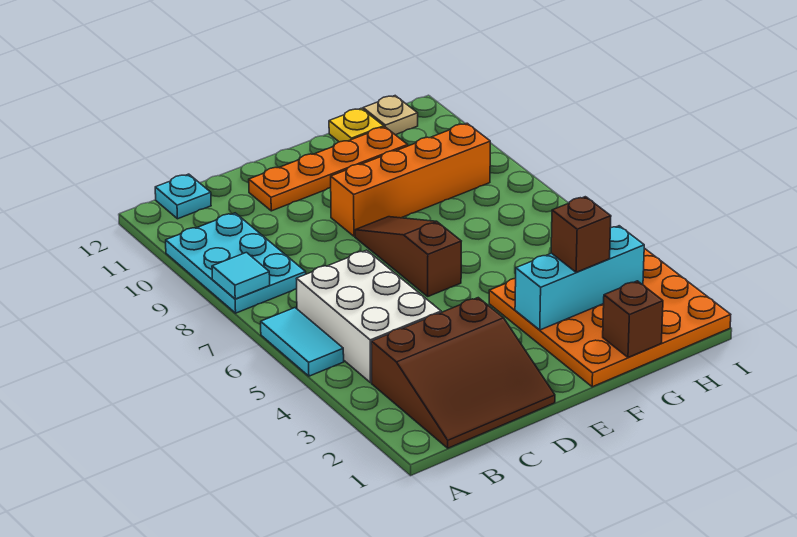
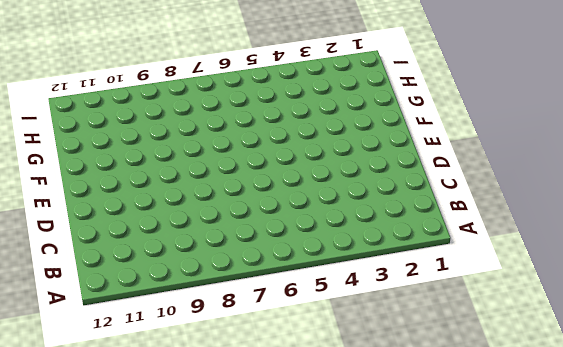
none -> cyan tile A5:A6 level 1
none -> cyan plate A8:B10 level 1
none -> brown slope B1:D3 level 1 top 3

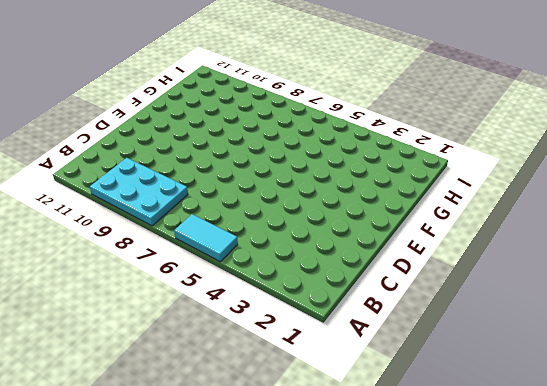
none -> brown slope B1:D3 level 1 top 3
none -> white brick B4:C6 level 1
none -> cyan plate B12 level 1

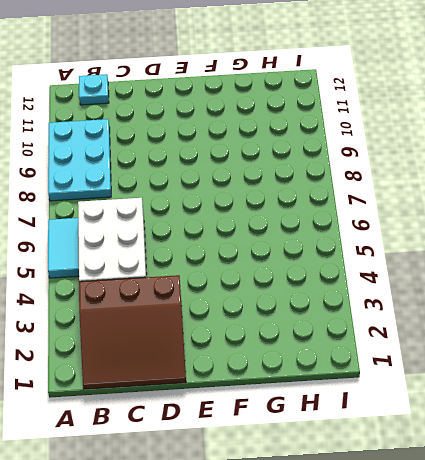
none -> orange plate D11:G11 level 1
none -> brown slope E6:E8 level 1 top 6
none -> orange brick E9:H9 level 1

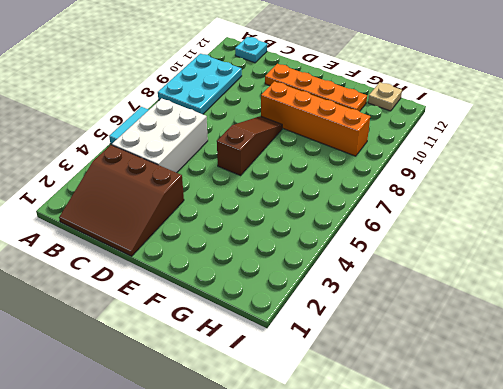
none -> orange plate F1:I4 level 1
none -> yellow plate G12 level 1
none -> cyan tile A8 level 2

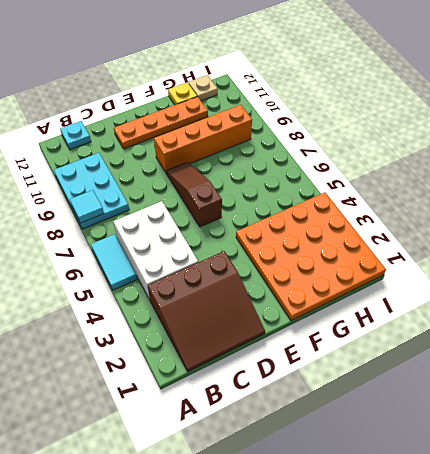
none -> cyan brick F3:H3 level 2
none -> brown brick G1 level 2
none -> brown brick G3 level 3

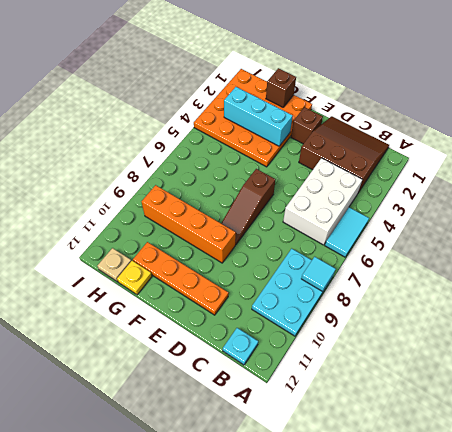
brown brick E2 level 1 -> brown brick G3 level 3

